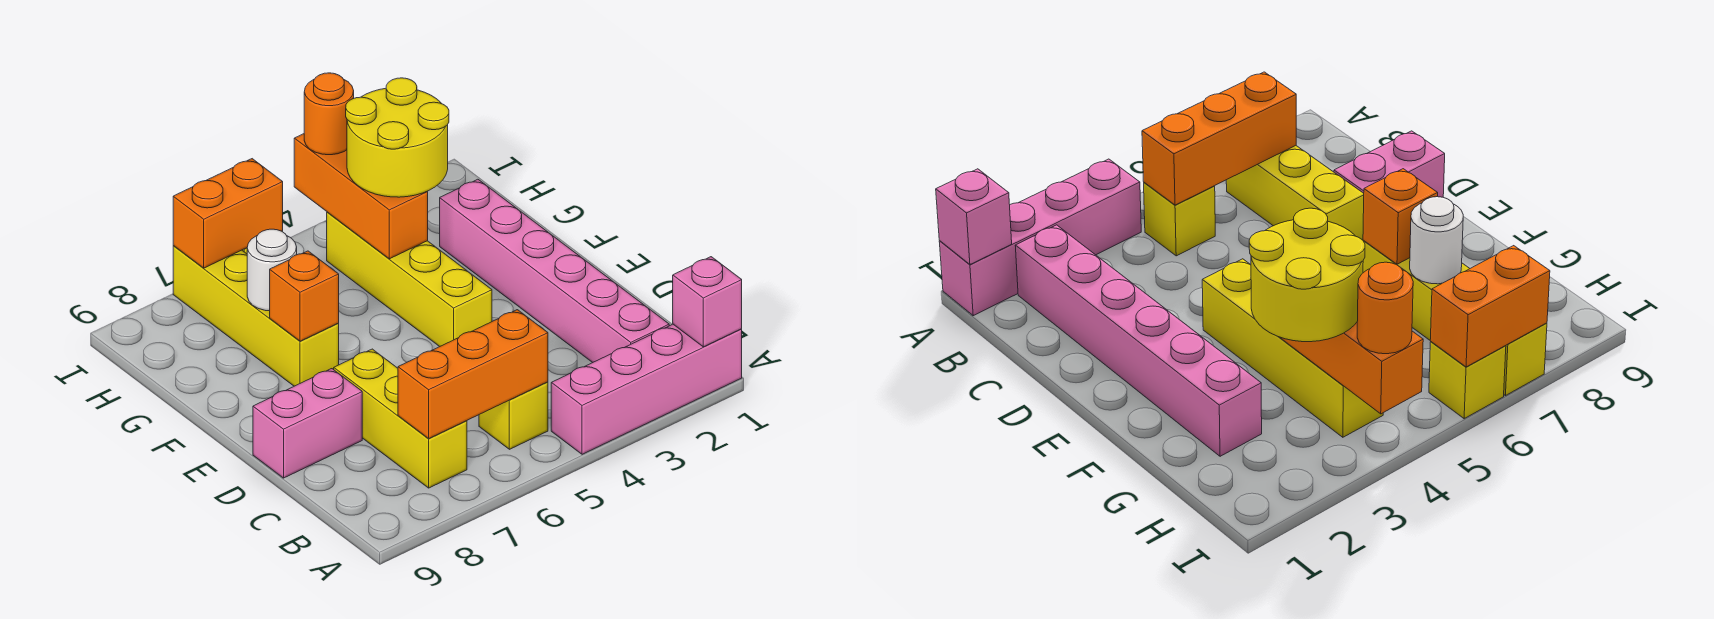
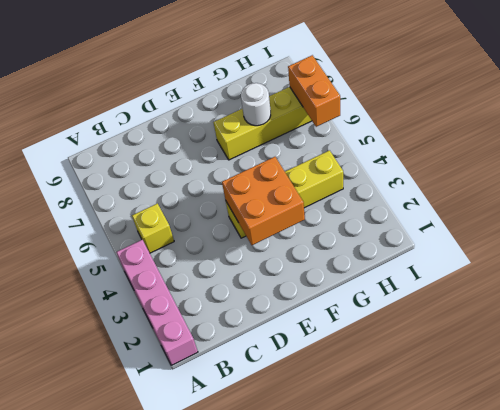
orange brick E3:F4 level 2 -> none
none -> pink brick B2:G2 level 1
none -> yellow brick B7:D7 level 1
none -> pink brick D8:D9 level 1

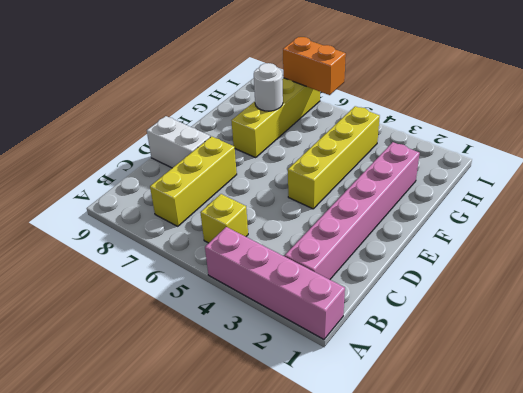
white brick D8:D9 level 1 -> pink brick D8:D9 level 1
none -> yellow brick I6 level 1
none -> pink brick A1 level 2
none -> orange brick B5:B7 level 2

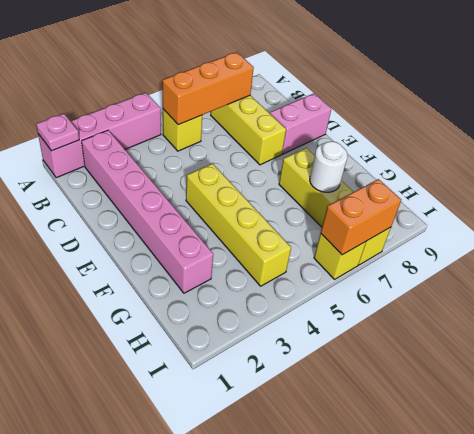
pink plate A1 level 2 -> pink brick A1 level 2
none -> orange brick F7 level 2
none -> orange brick G4:I4 level 2
none -> yellow round brick G3:H4 level 3

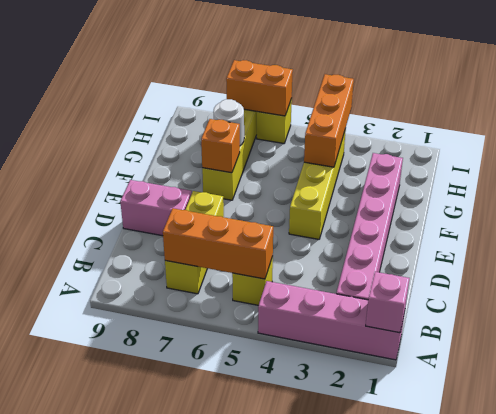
none -> yellow round brick G3:H4 level 3
none -> orange round brick I4 level 3

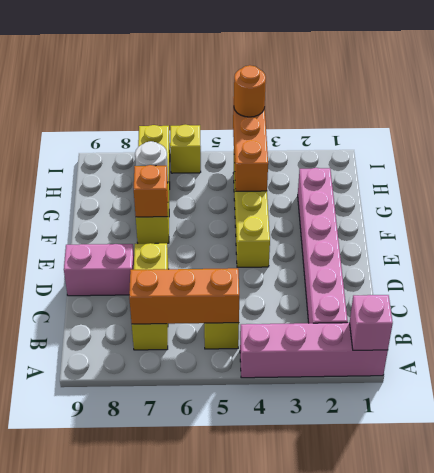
none -> orange brick I6:I7 level 2
none -> yellow round brick G3:H4 level 3

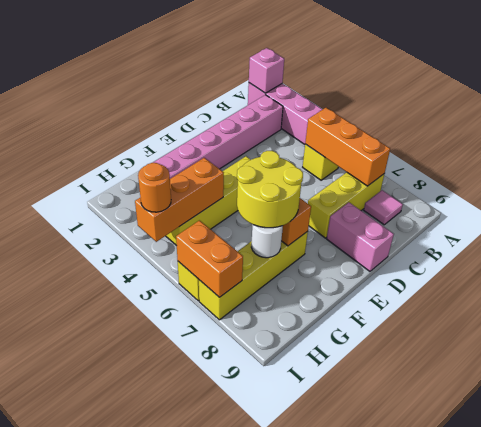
pink tile B8 level 1 -> none
yellow round brick F6:G7 level 3 -> yellow round brick G3:H4 level 3

